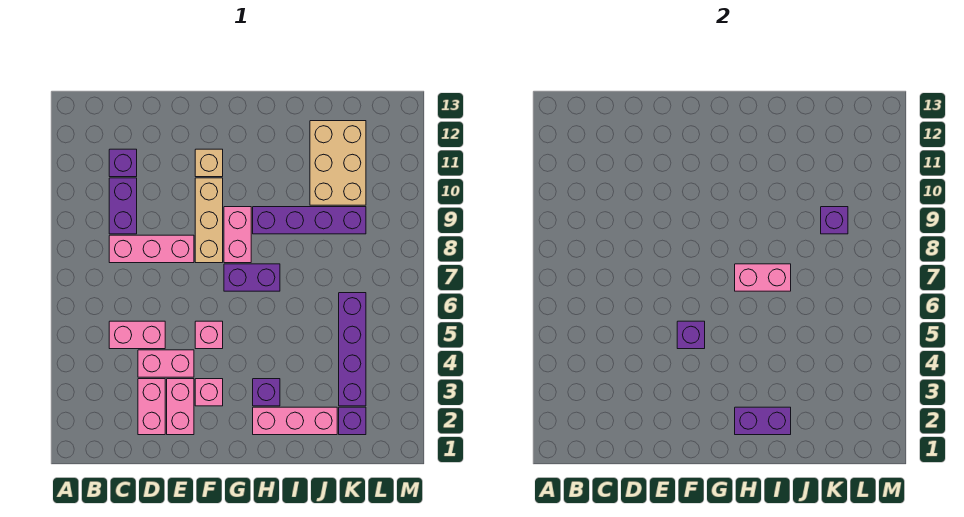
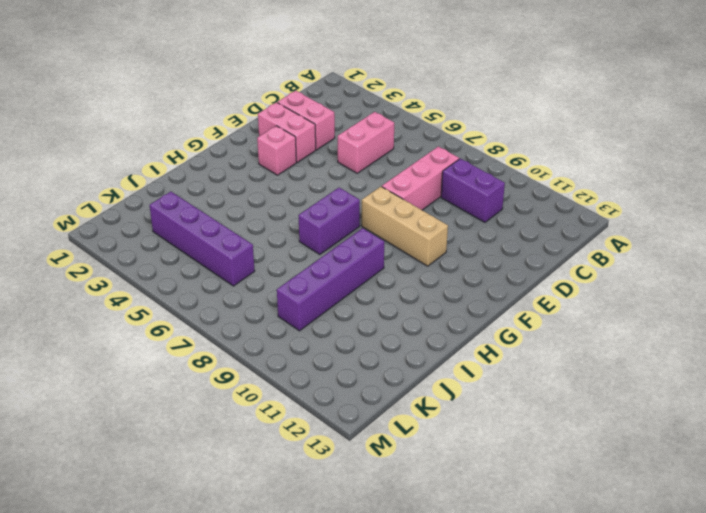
none -> purple brick C11 level 1
none -> pink brick D4:E4 level 1
none -> pink brick F5 level 1

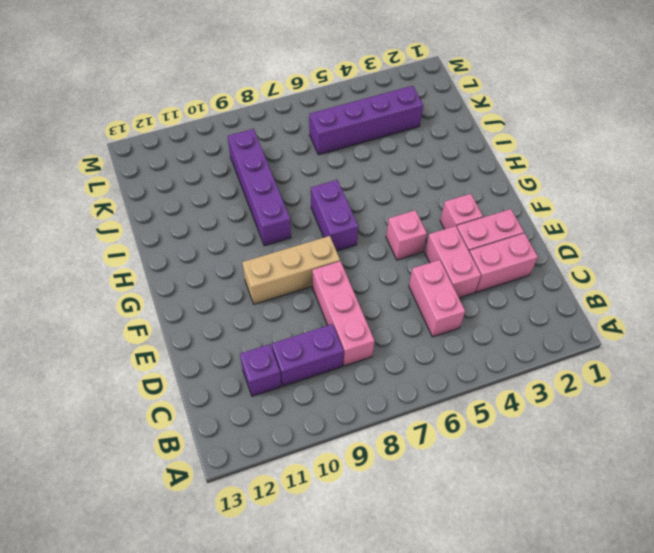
none -> tan brick F11 level 1
none -> pink brick G8:G9 level 1
none -> pink brick H2:J2 level 1

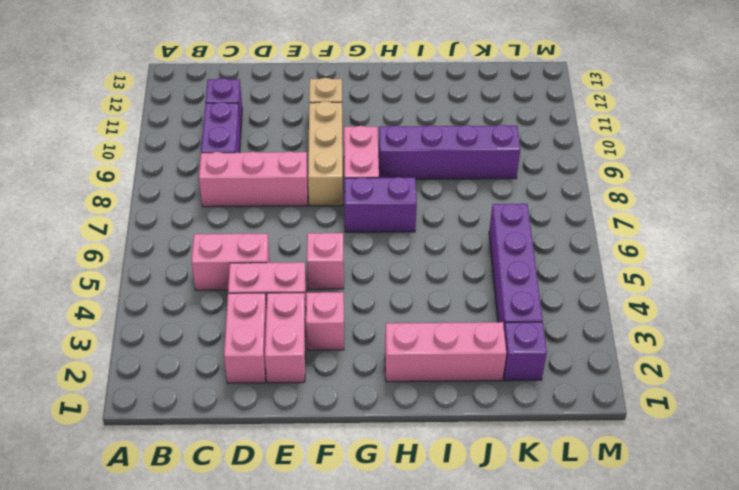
none -> purple brick H3 level 1
none -> tan brick J10:K12 level 1
none -> purple brick F5 level 2

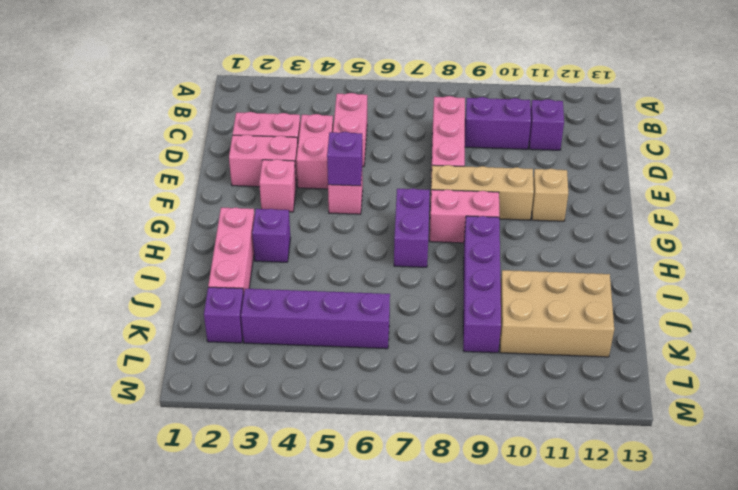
none -> purple brick H2:I2 level 2
none -> pink brick H7:I7 level 2
none -> purple brick K9 level 2

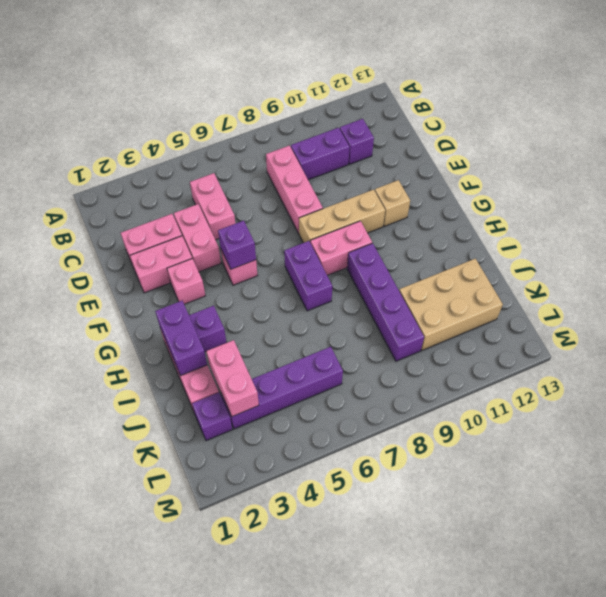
pink brick J3:K3 level 2 -> pink brick H7:I7 level 2
none -> purple brick K9 level 2

